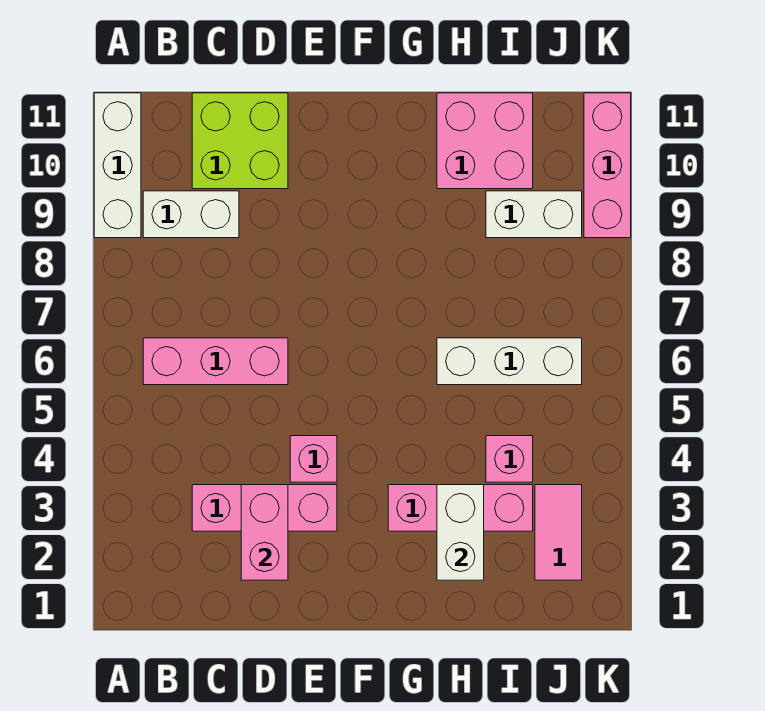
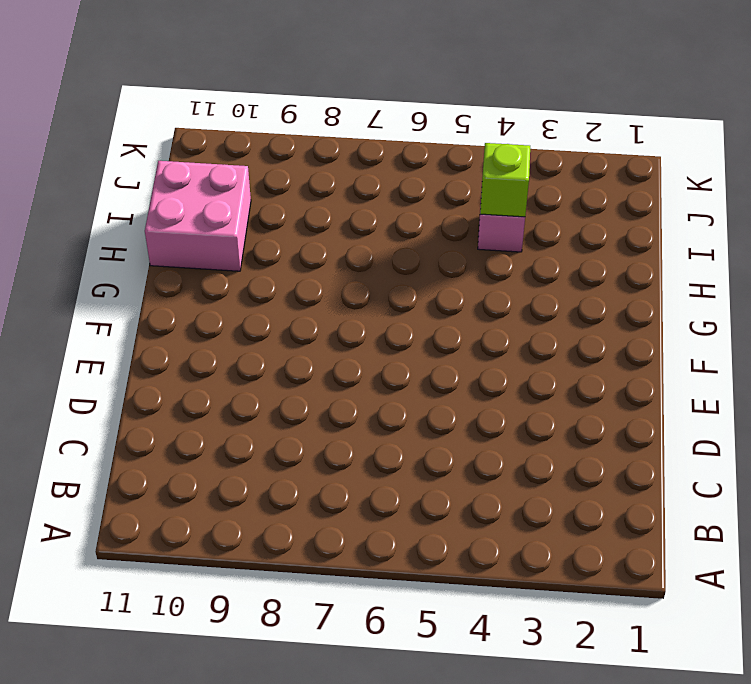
lime brick I4 level 2 -> none
none -> white brick A9:A11 level 1
none -> pink brick B6:D6 level 1
none -> white brick B9:C9 level 1

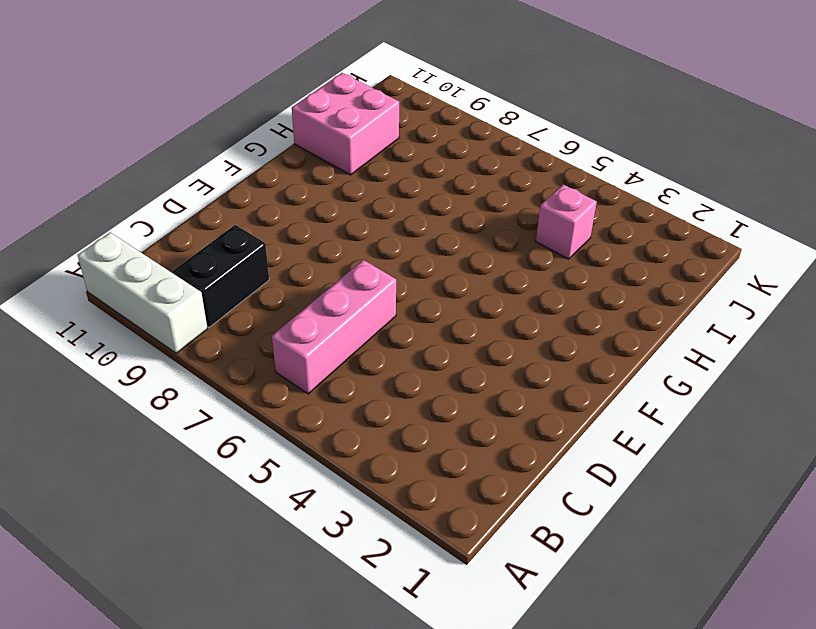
black brick B9:C9 level 1 -> white brick B9:C9 level 1
none -> pink brick C3:E3 level 1
none -> lime brick C10:D11 level 1
none -> pink brick E4 level 1

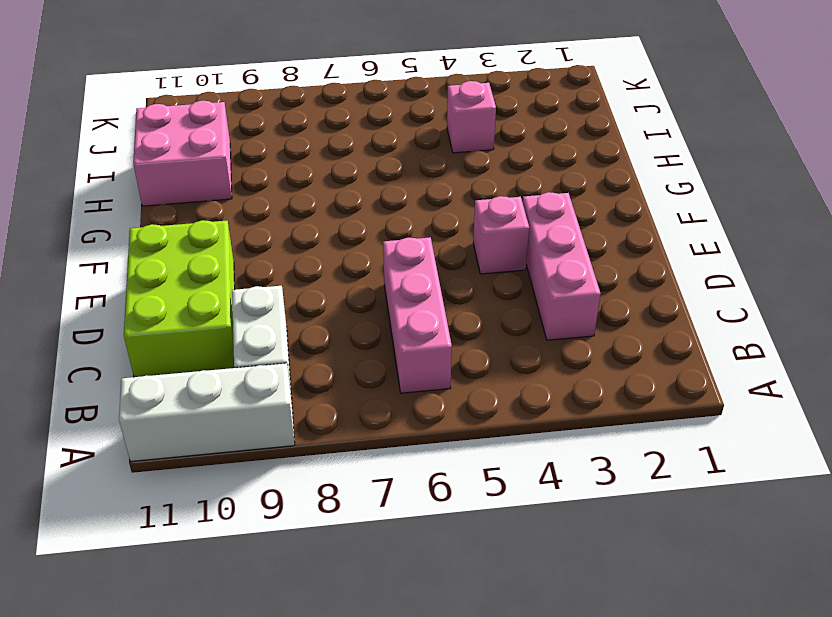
lime brick C10:E11 level 1 -> lime brick C10:D11 level 1
none -> pink brick G3:I3 level 1
none -> white brick H6:J6 level 1
none -> white brick I9:J9 level 1

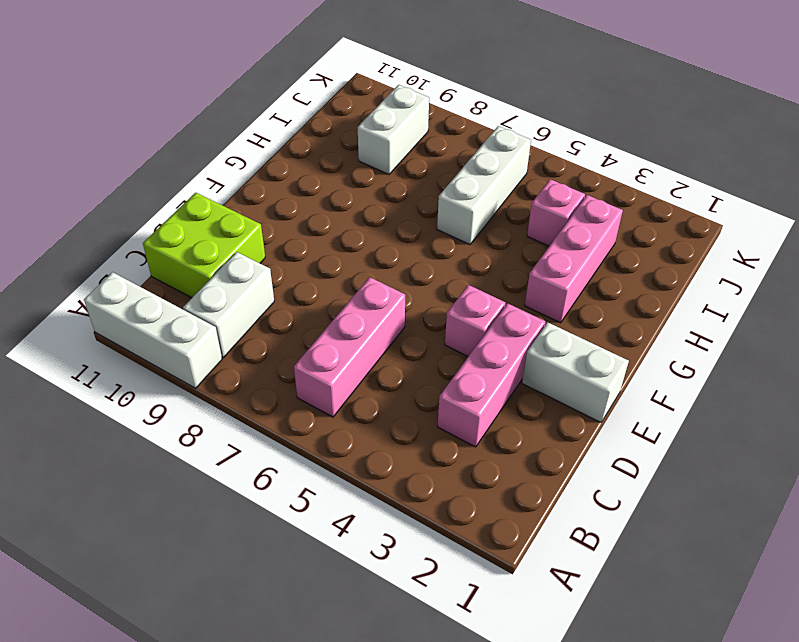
white brick E1:E2 level 1 -> white brick H2:H3 level 2
none -> pink brick H10:I11 level 1
none -> pink tile J2:J3 level 1
none -> pink brick K9:K11 level 1

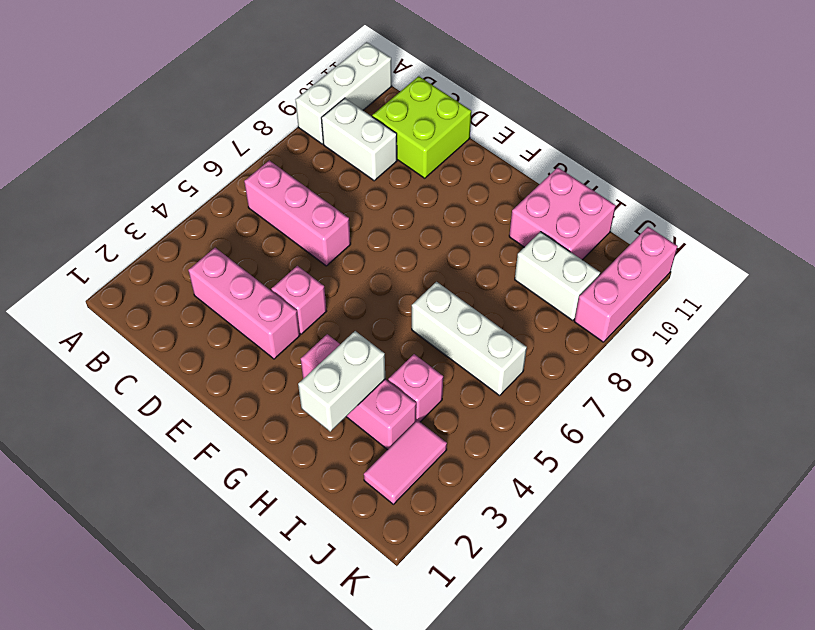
none -> pink brick D2:D3 level 2

